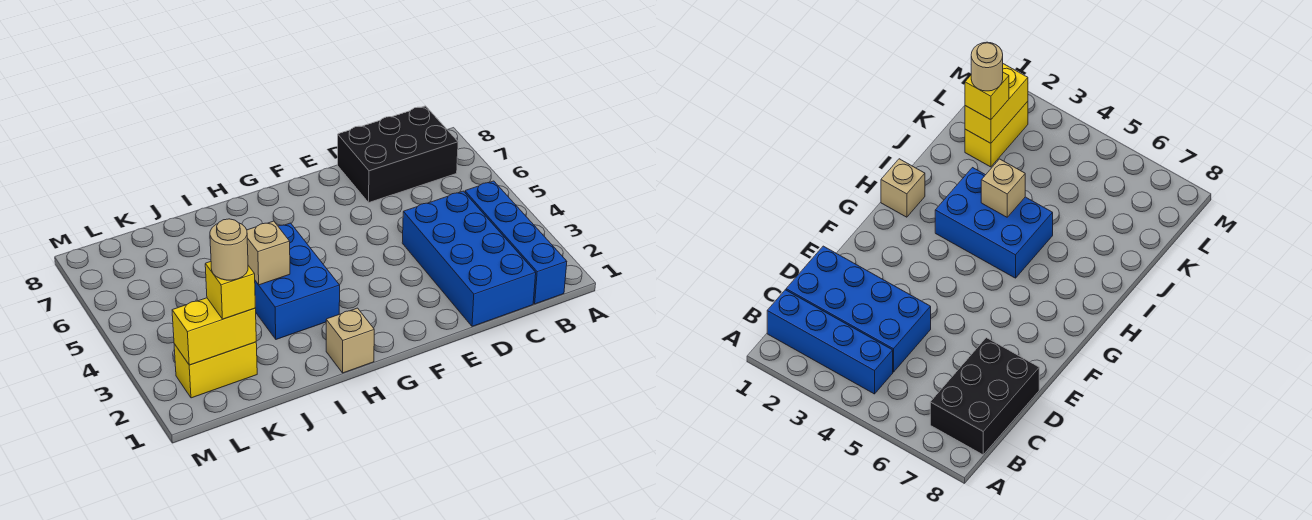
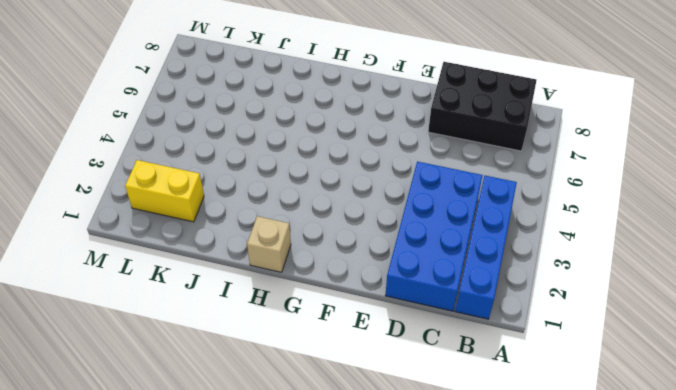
none -> blue brick H3:I5 level 1
none -> tan brick I4 level 2

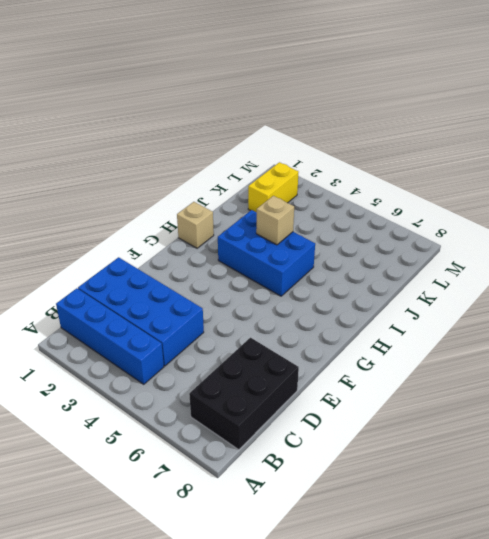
none -> yellow brick K2:L2 level 2
none -> yellow brick K2 level 3

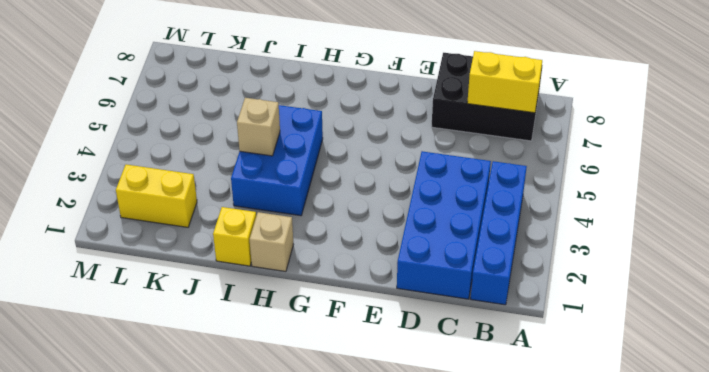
yellow brick B7:C7 level 2 -> yellow brick K2:L2 level 2
yellow brick I1 level 1 -> yellow brick K2 level 3
none -> tan round brick K2 level 4

